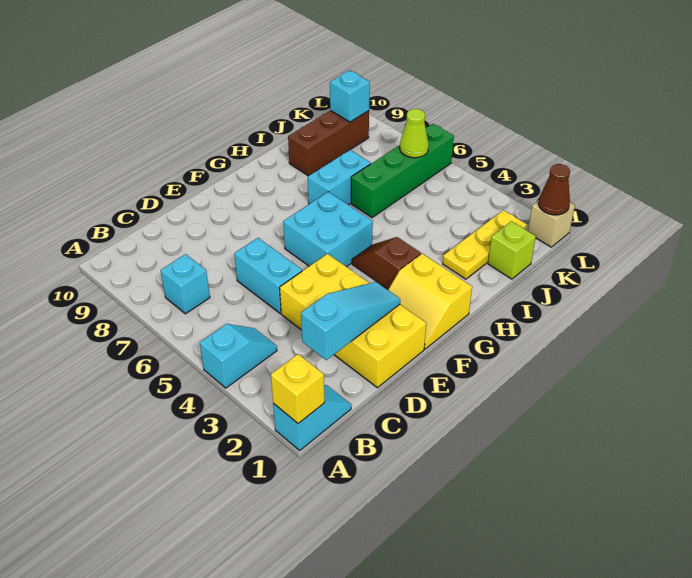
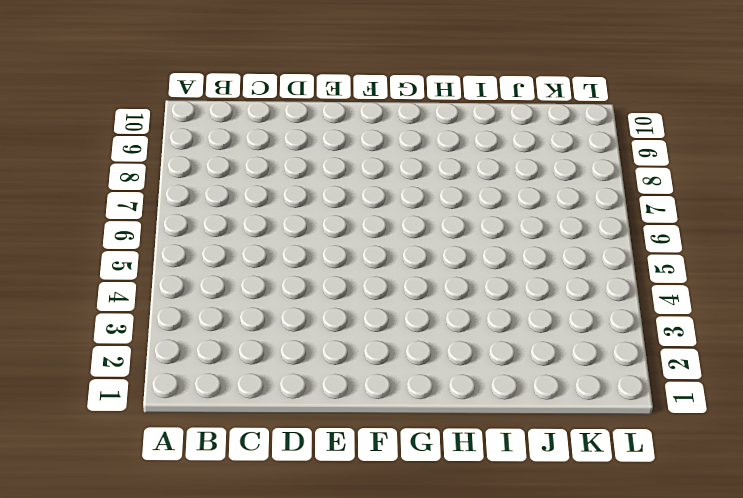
none -> cyan slope A1:B1 level 1 top A
none -> cyan slope A4:B4 level 1 top A
none -> cyan brick B7 level 1

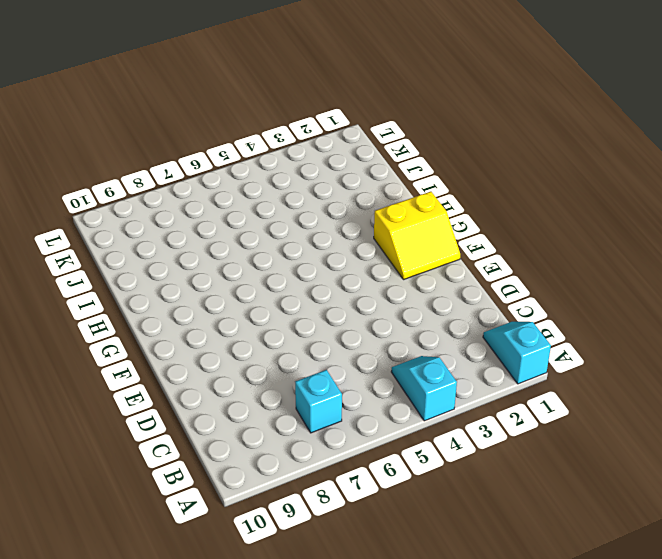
none -> yellow brick D1:E4 level 1
none -> cyan brick D5:D6 level 1
none -> cyan brick F5:G6 level 1

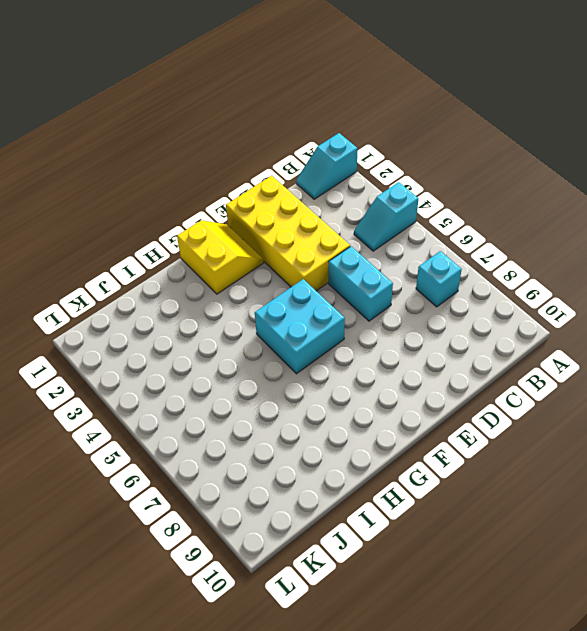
none -> brown slope G3:G4 level 1 top 3
none -> cyan brick H7:I7 level 1
none -> yellow plate I2:K2 level 1

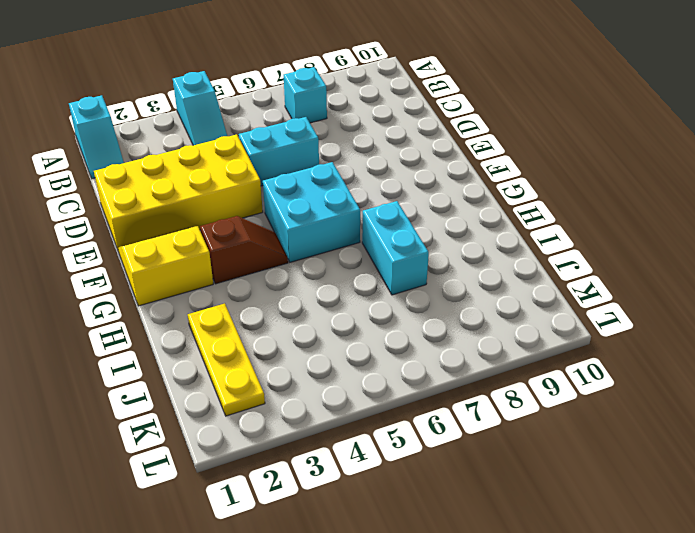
none -> green brick I6:L6 level 1
none -> brown brick I9:K9 level 1
none -> lime brick J1 level 1

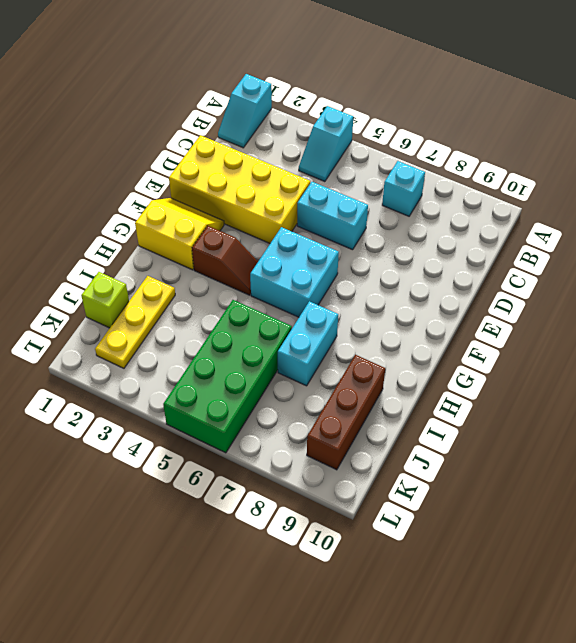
green brick I5:L6 level 1 -> green brick I6:L6 level 1
none -> tan brick L1 level 1
none -> yellow brick A1 level 2
none -> cyan slope C2:E2 level 2 top C

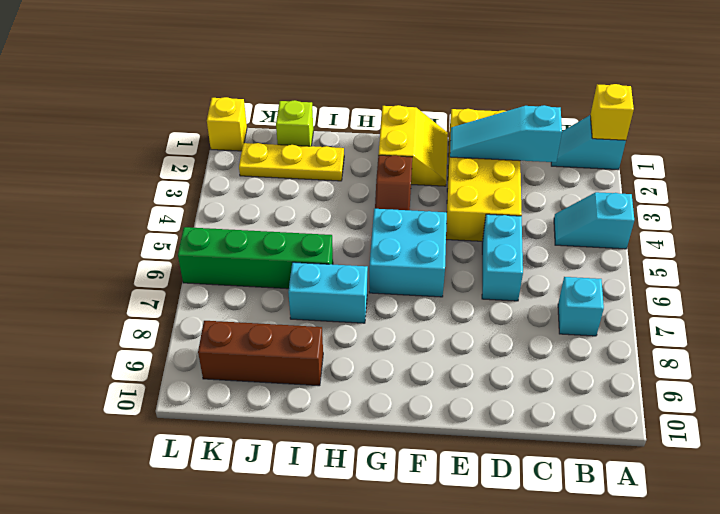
yellow brick L1 level 1 -> tan brick L1 level 1
none -> lime cone K6 level 2
none -> cyan brick K9 level 2
none -> brown cone L1 level 2

